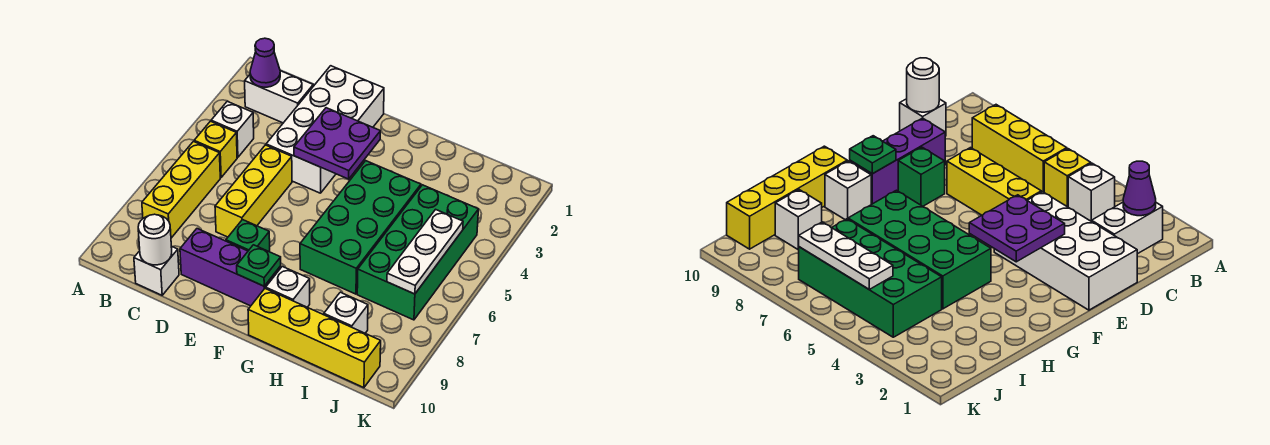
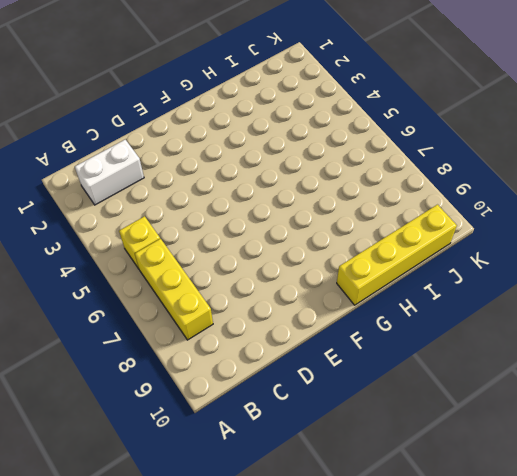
none -> white brick B4 level 1
none -> white brick C10 level 1
none -> white brick D1:E4 level 1

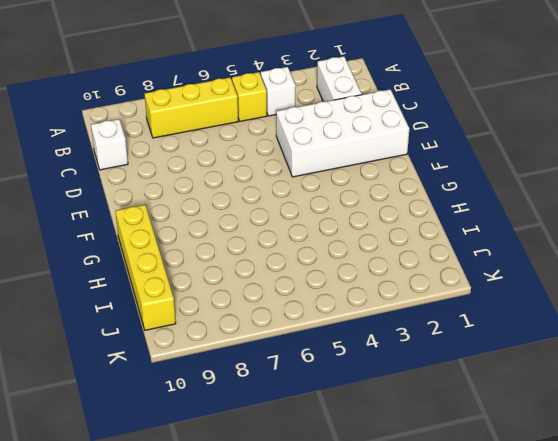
none -> yellow brick D5:D7 level 1
none -> purple brick D9:F9 level 1
none -> green brick E8 level 1

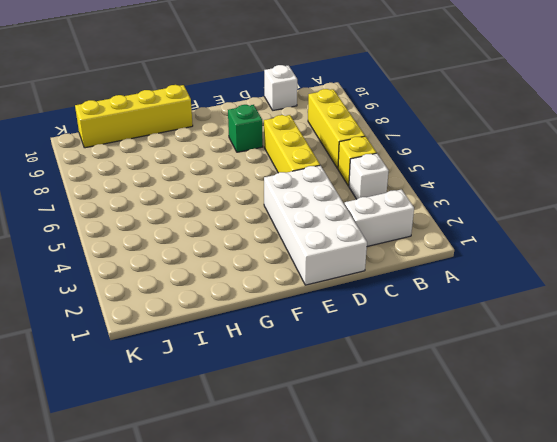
none -> purple brick D9:F9 level 1
none -> green brick G4:H7 level 1
none -> white brick G9 level 1

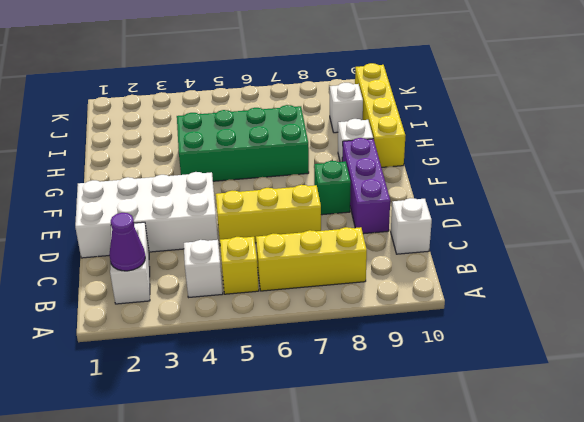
none -> green brick I4:J7 level 1
none -> white round brick C10 level 2
none -> purple plate E3:F4 level 2

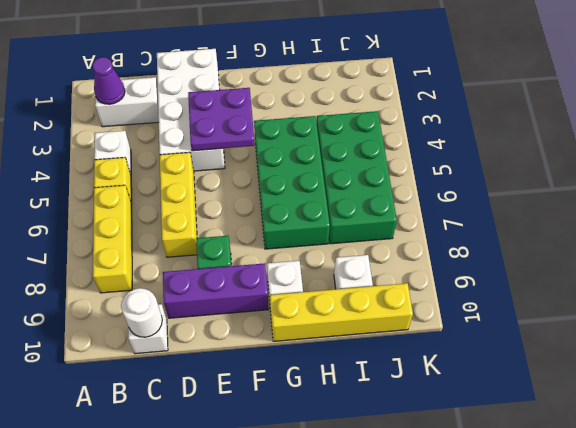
none -> green plate F9 level 2
none -> white plate J5:J7 level 2

